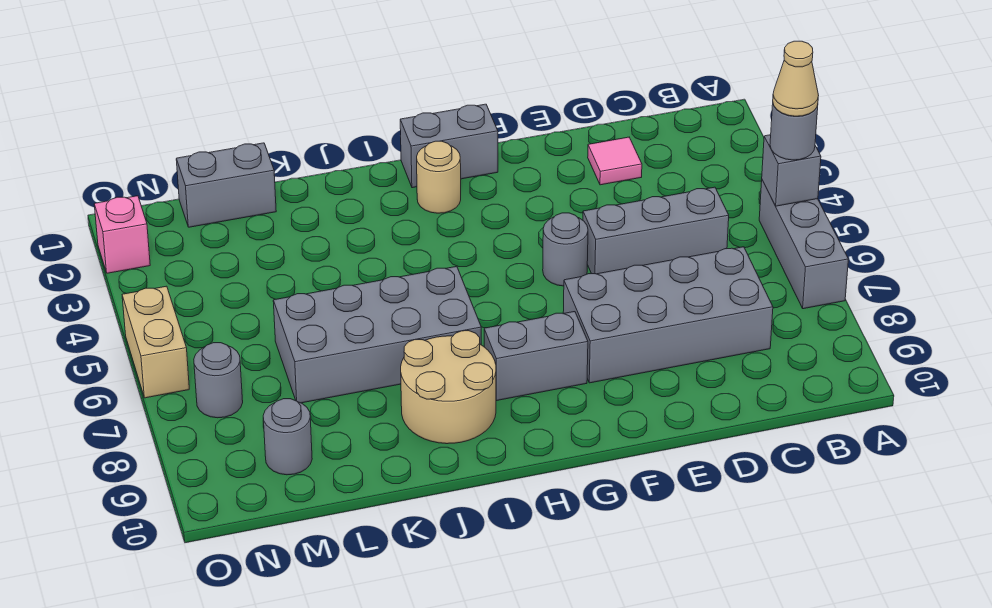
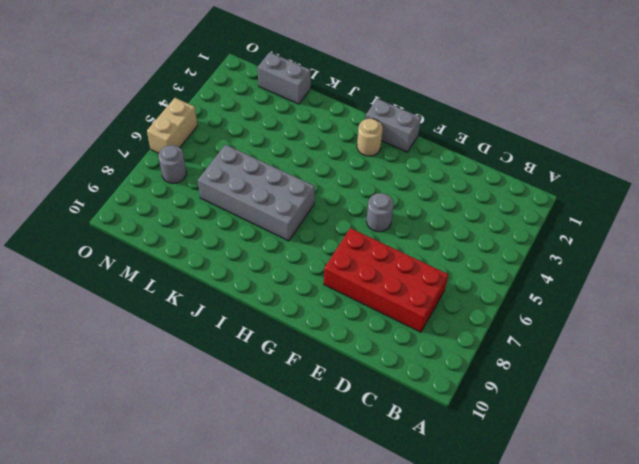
red brick C7:F8 level 1 -> grey brick C7:F8 level 1
none -> grey brick A5:A7 level 1
none -> grey brick C5:E5 level 1
none -> pink tile D2 level 1

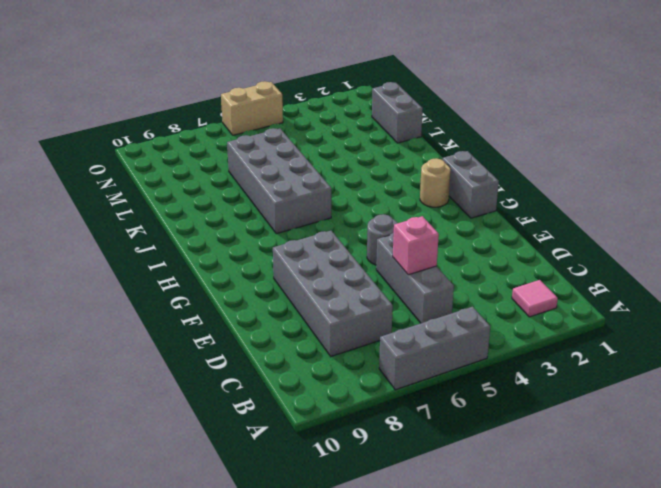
pink tile B2 level 1 -> pink tile D2 level 1
pink brick D5 level 2 -> pink brick O2 level 1
none -> grey brick G8:H8 level 1
none -> tan round brick I8:J9 level 1
none -> grey round brick M9 level 1

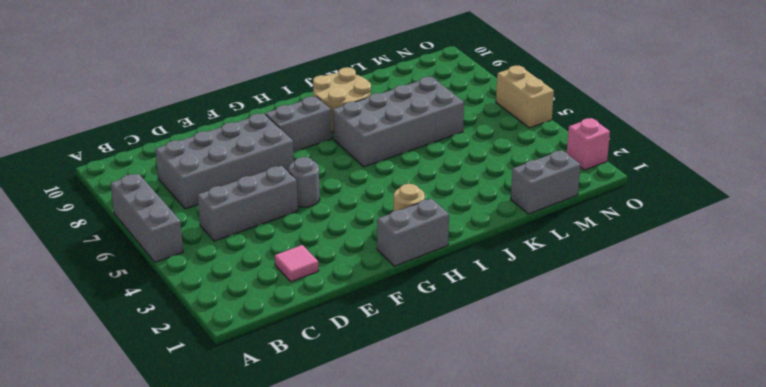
none -> grey round brick M9 level 1
none -> grey round brick N7 level 1
none -> grey brick A5 level 2

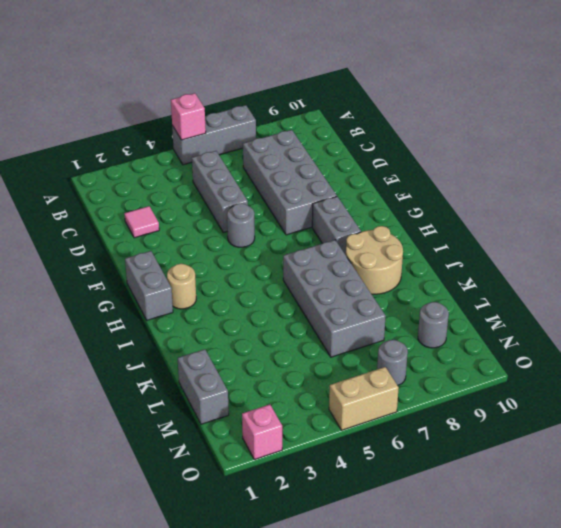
pink brick A5 level 2 -> grey brick A5 level 2
none -> grey round brick A5 level 3
none -> tan cone A5 level 4

